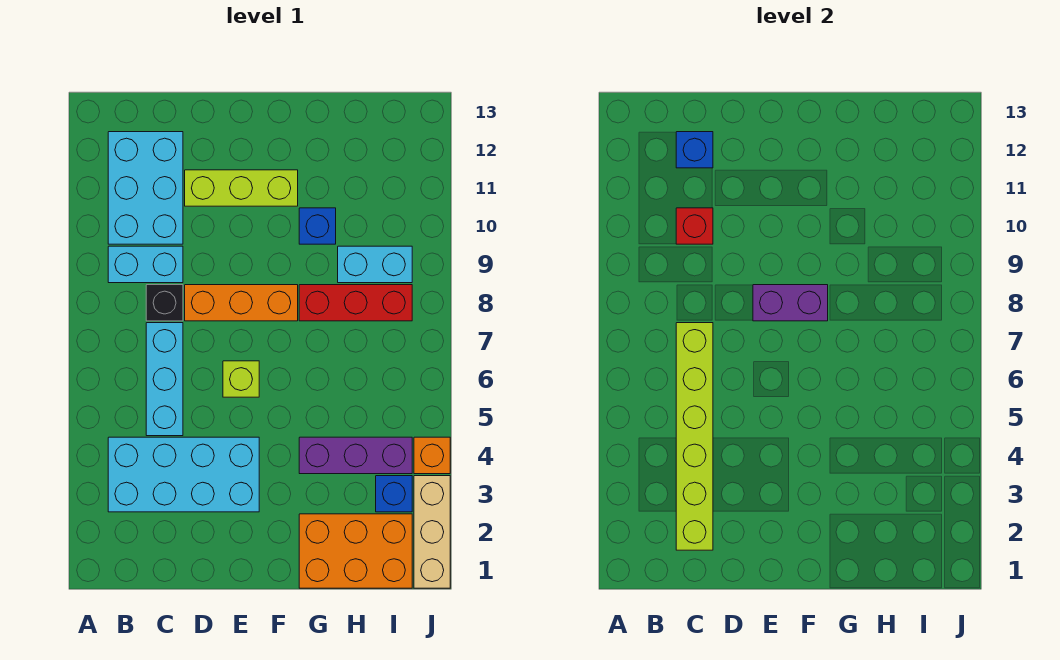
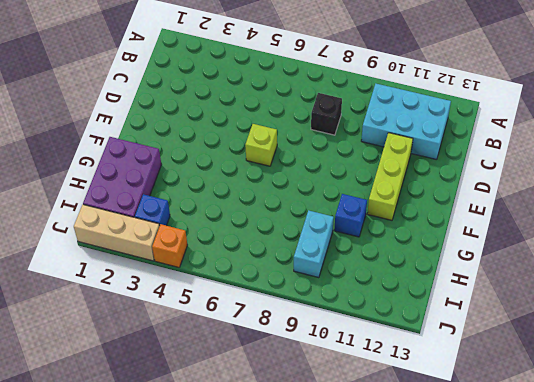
purple brick G1:I2 level 1 -> orange brick G1:I2 level 1
none -> cyan brick B3:E4 level 1
none -> cyan brick B9:C9 level 1
none -> cyan brick C5:C7 level 1

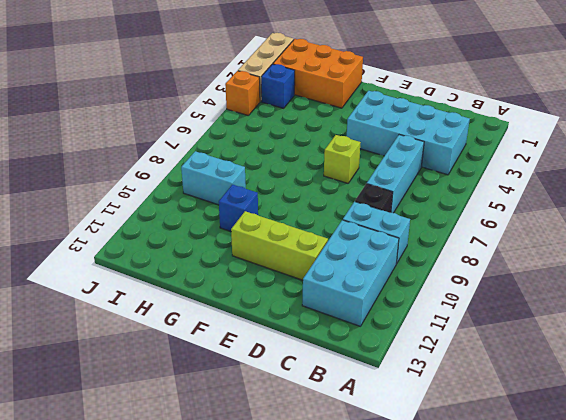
none -> orange brick D8:F8 level 1
none -> purple brick G4:I4 level 1
none -> red brick G8:I8 level 1

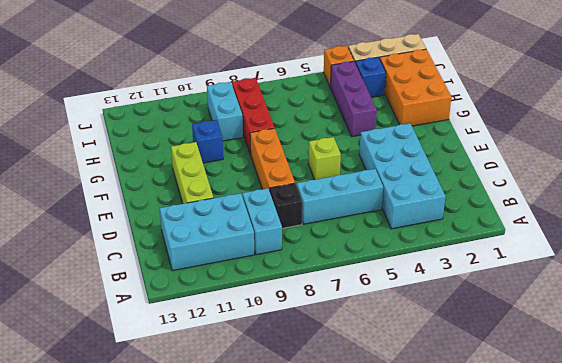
none -> lime brick C2:C7 level 2
none -> red brick C10 level 2
none -> blue brick C12 level 2

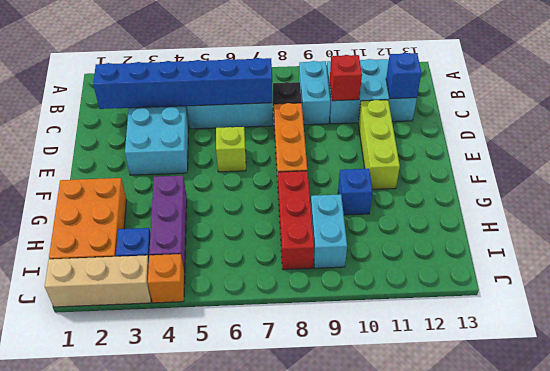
blue brick C2:C7 level 2 -> lime brick C2:C7 level 2
none -> purple brick E8:F8 level 2

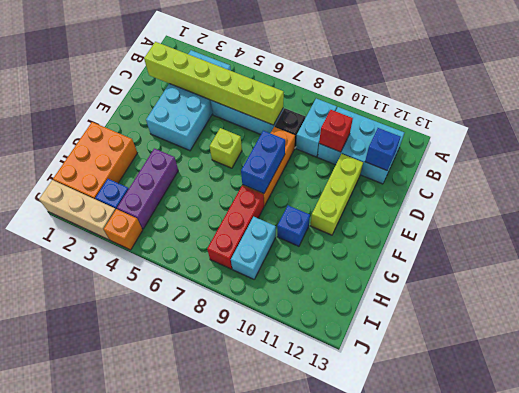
blue brick E8:F8 level 2 -> purple brick E8:F8 level 2

